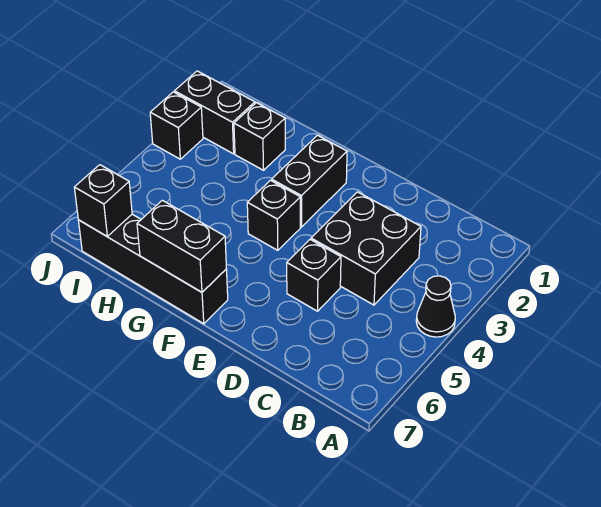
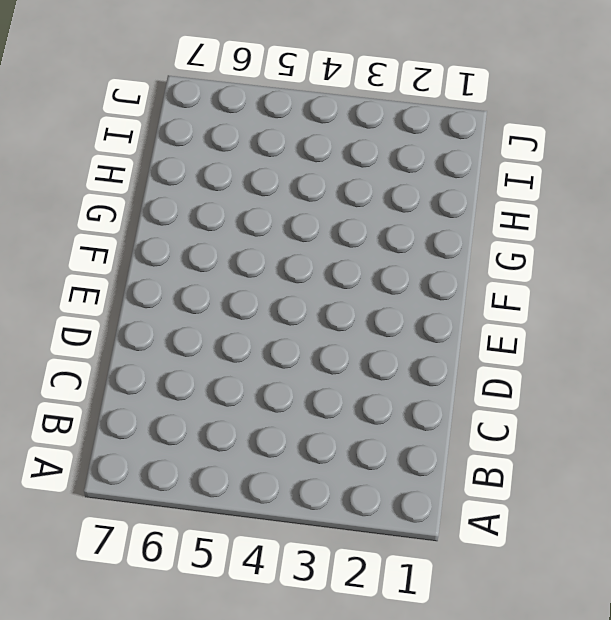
none -> black cone A4 level 1
none -> black brick C3:D4 level 1

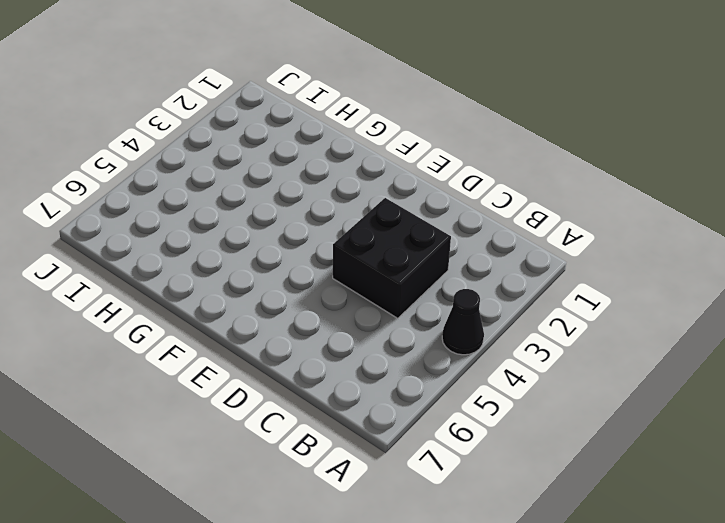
none -> black brick D5 level 1
none -> black brick F2:F3 level 1

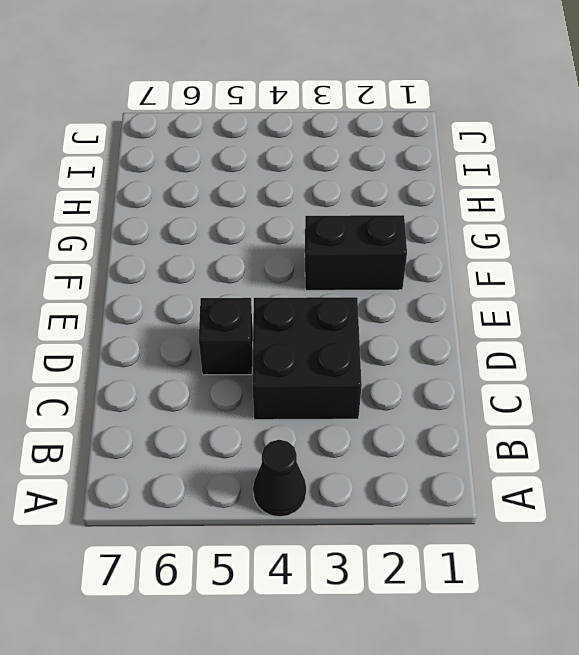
none -> black brick F4 level 1
none -> black brick F7:I7 level 1

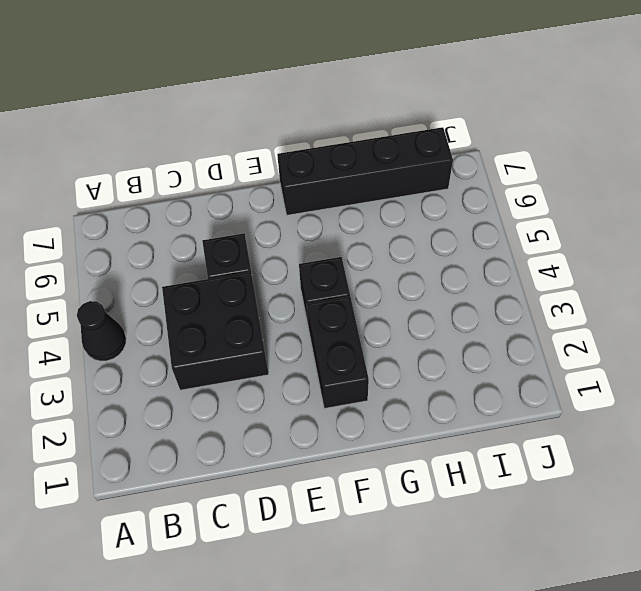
none -> black brick H2 level 1
none -> black brick I2:J2 level 1

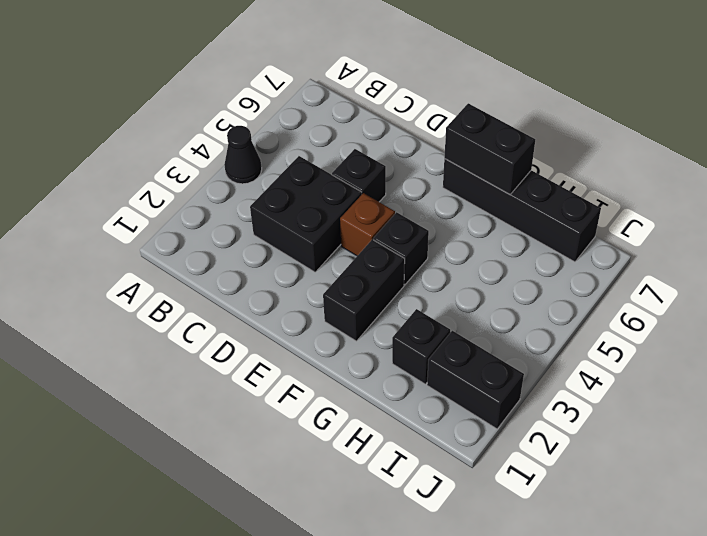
brown brick E4 level 1 -> none
none -> black brick J3 level 1
none -> black brick I7 level 2

